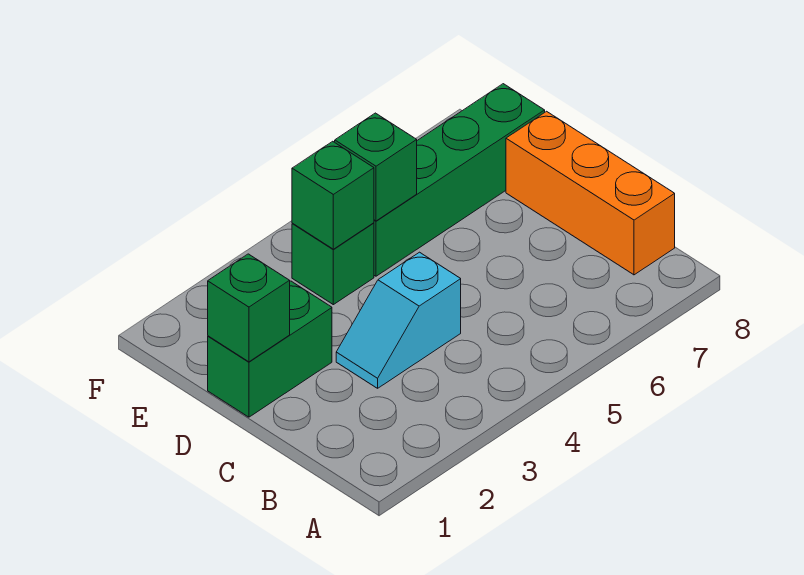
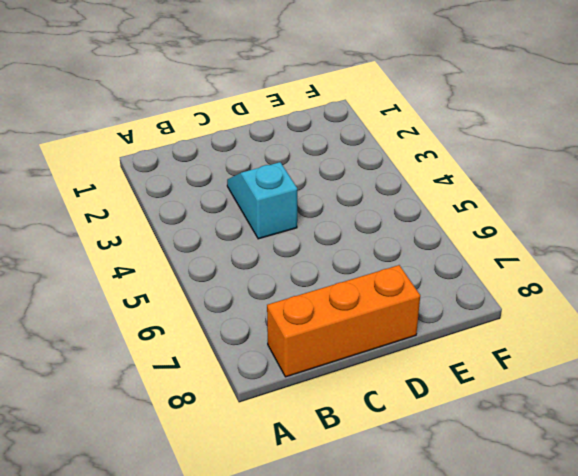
none -> green brick D1:D2 level 1
none -> green brick E4 level 1

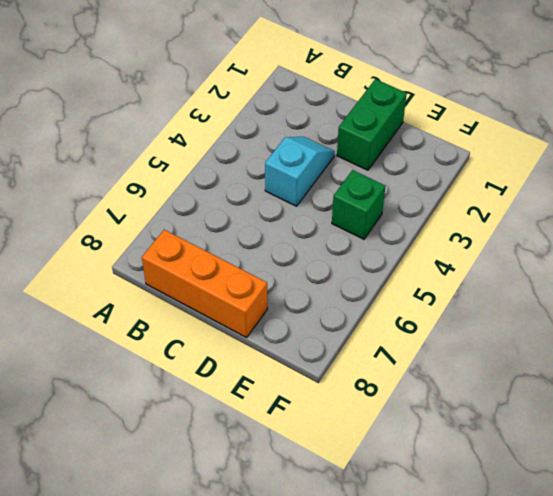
none -> green brick E5:E8 level 1
none -> green brick D1 level 2

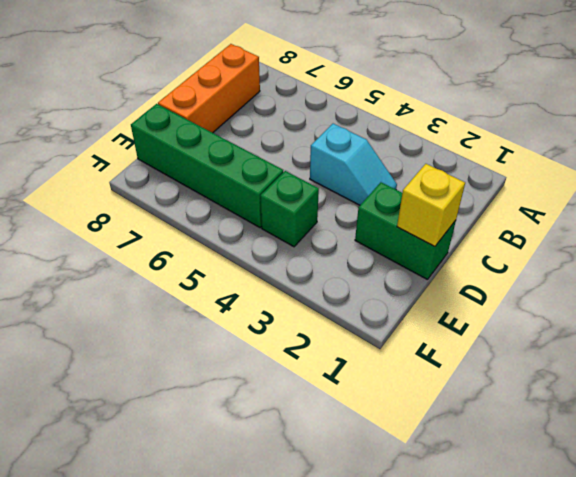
yellow brick D1 level 2 -> green brick D1 level 2
none -> green brick E4 level 2
none -> green brick E5 level 2

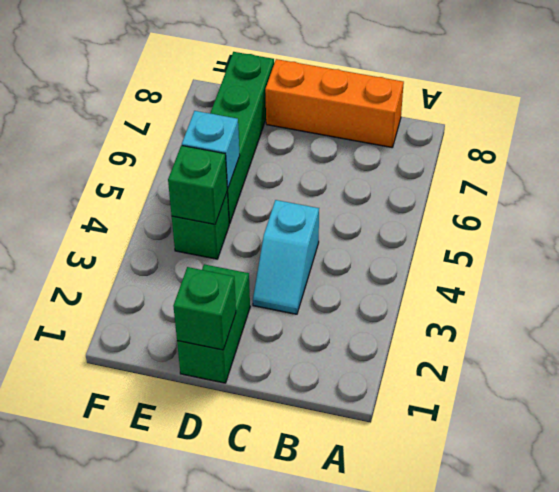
cyan brick E5 level 2 -> green brick E5 level 2

